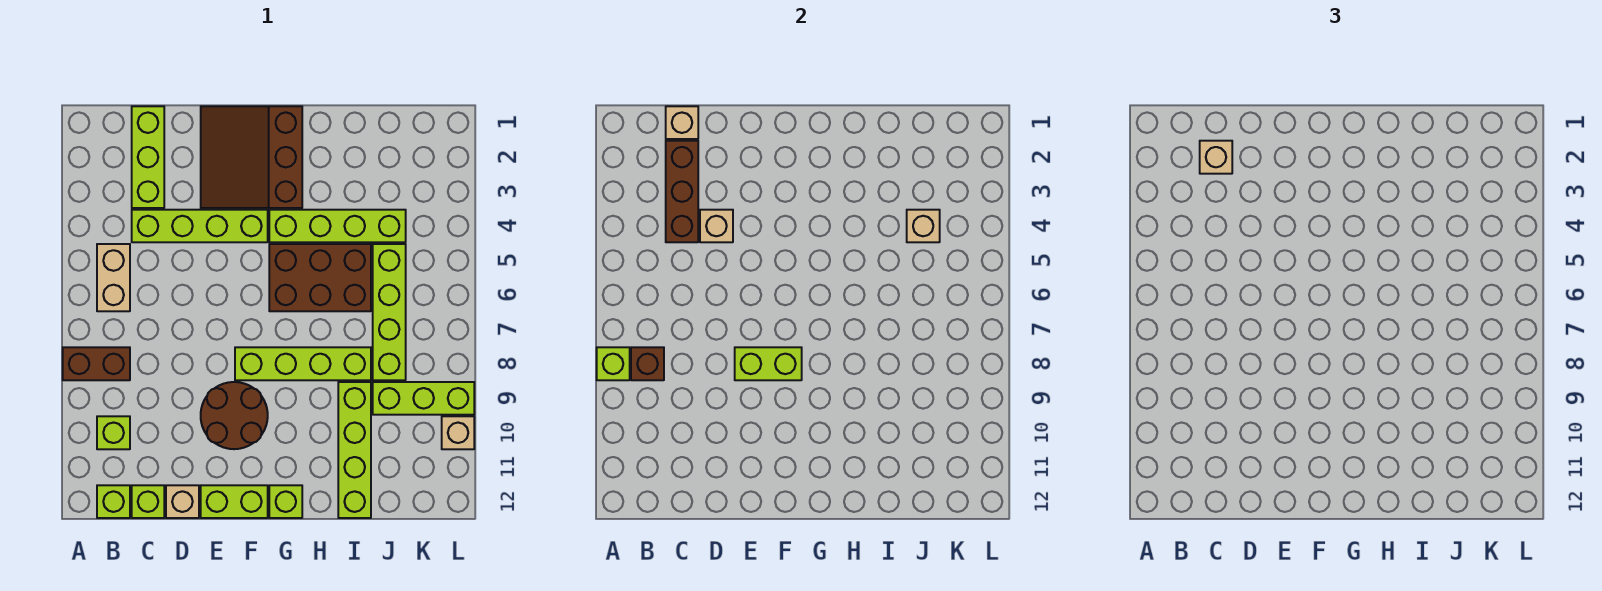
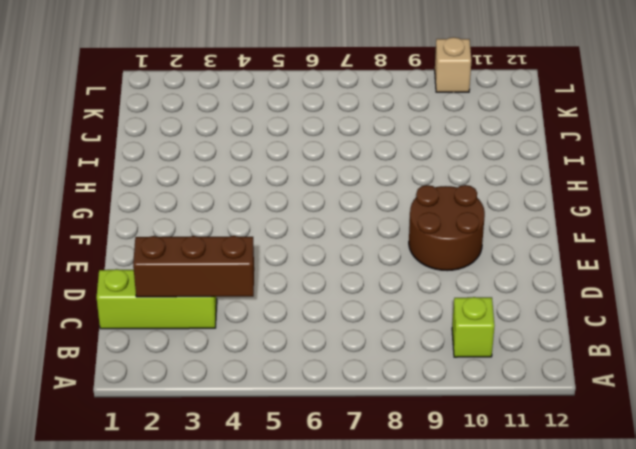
none -> brown brick A8:B8 level 1
none -> tan brick B5:B6 level 1
none -> lime brick B12 level 1

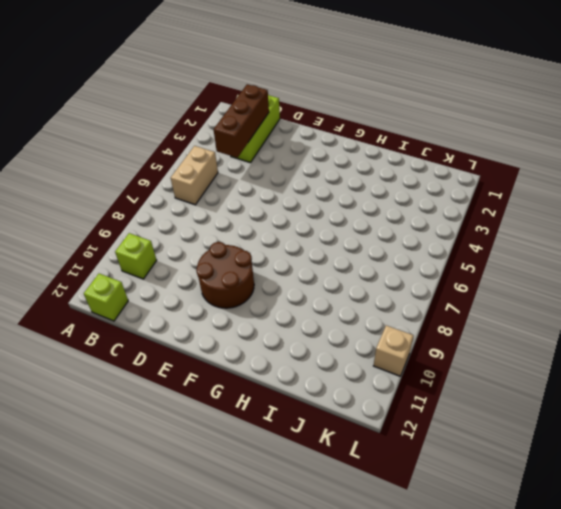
none -> brown brick A8:B8 level 1
none -> lime brick C4:F4 level 1
none -> lime brick C12 level 1

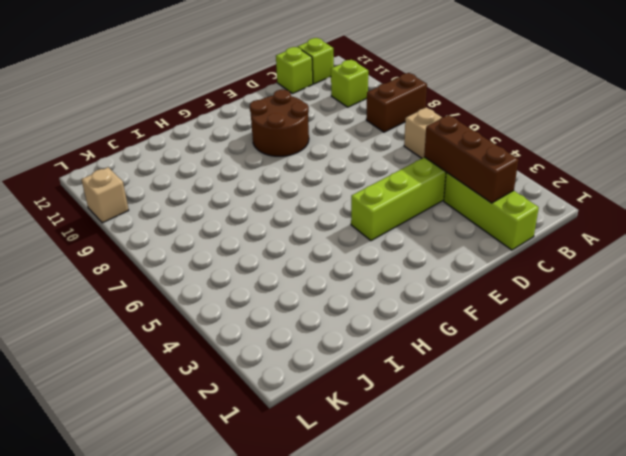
none -> tan brick D12 level 1
none -> brown slope E1:G3 level 1 top G
none -> lime brick E12:F12 level 1

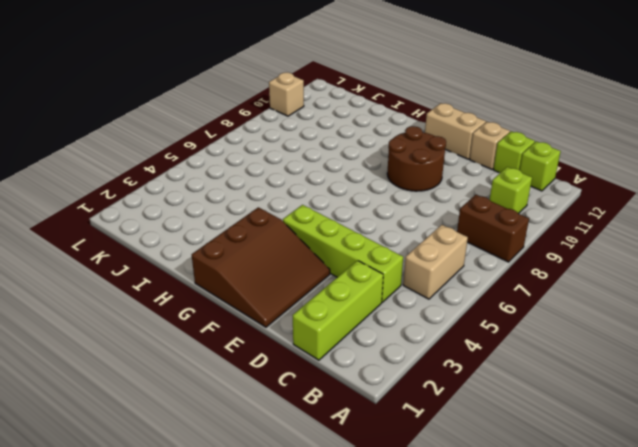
tan brick E12:F12 level 1 -> lime brick E12:F12 level 1
none -> lime brick F8:I8 level 1
none -> lime brick G4:J4 level 1
none -> brown brick G5:I6 level 1

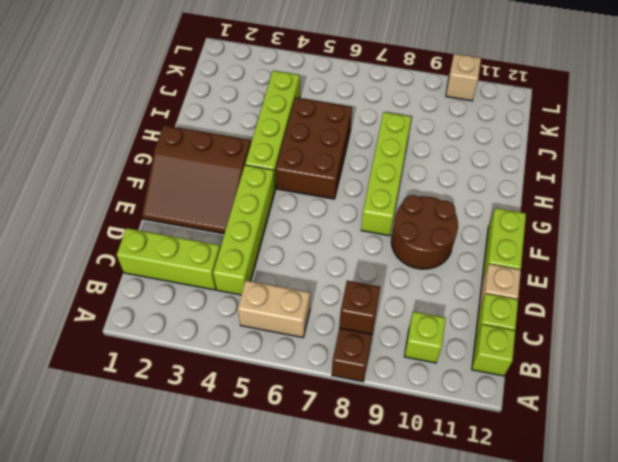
none -> lime brick G12 level 1
none -> lime brick I9:I12 level 1
none -> lime brick J5:J8 level 1

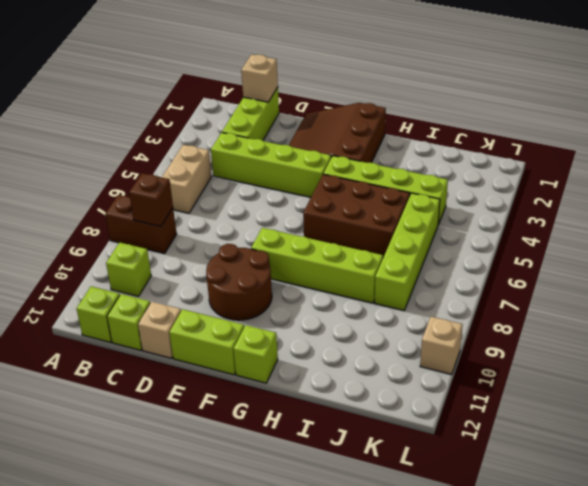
none -> lime brick I9:I12 level 1
none -> lime brick J9:L9 level 1
none -> lime brick A8 level 2

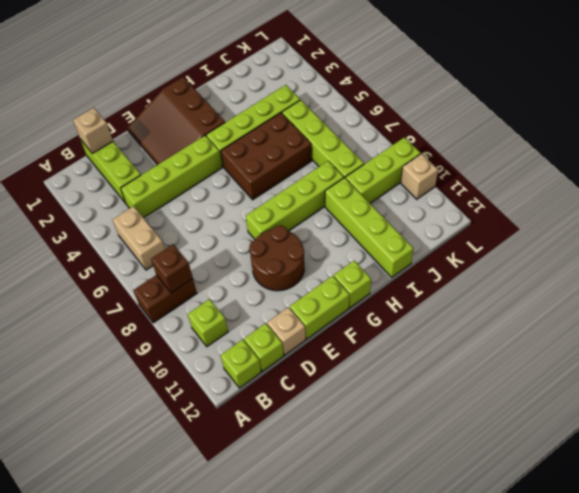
none -> lime brick A8 level 2
none -> brown brick C2:C4 level 2
none -> tan brick D4 level 2

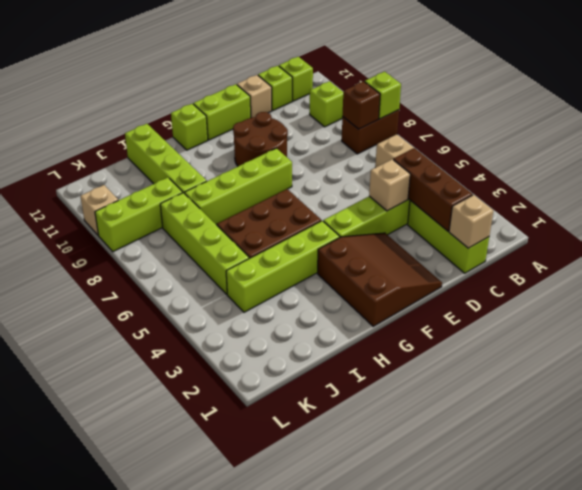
none -> lime brick E8:F8 level 2
none -> tan brick J4 level 2
none -> tan brick C2 level 3

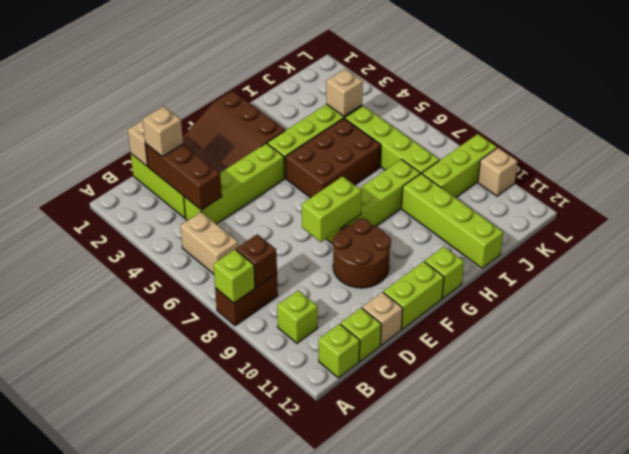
none -> tan brick D4 level 2

